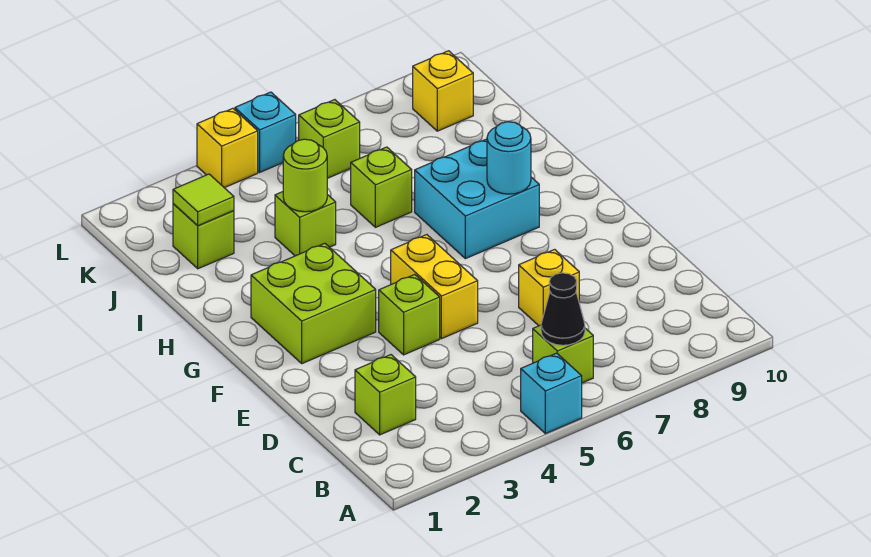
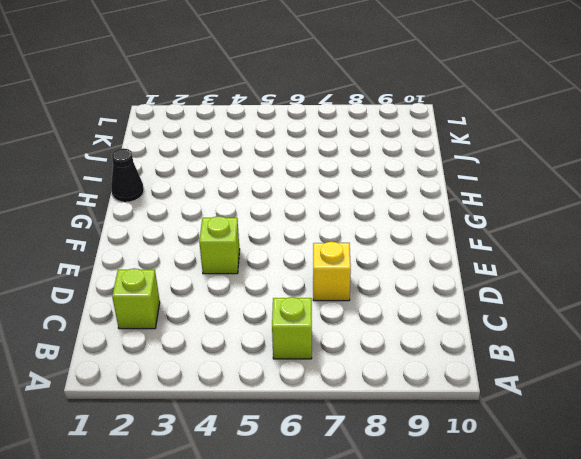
black cone H1 level 1 -> black cone B6 level 2
none -> cyan brick A5 level 1
none -> yellow brick E5:F5 level 1
none -> lime brick F2:G3 level 1

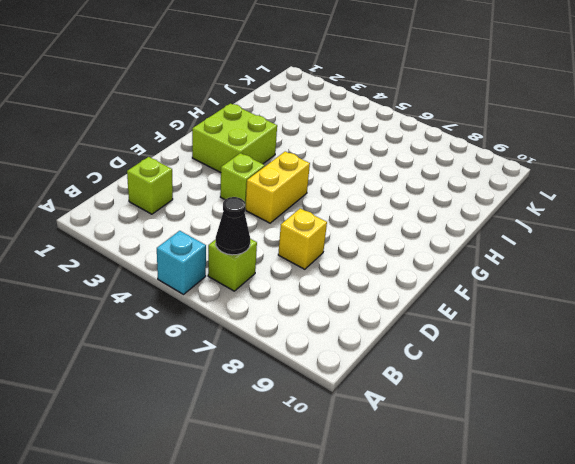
none -> cyan brick G7:H8 level 1
none -> lime brick I4 level 1
none -> lime brick I6 level 1

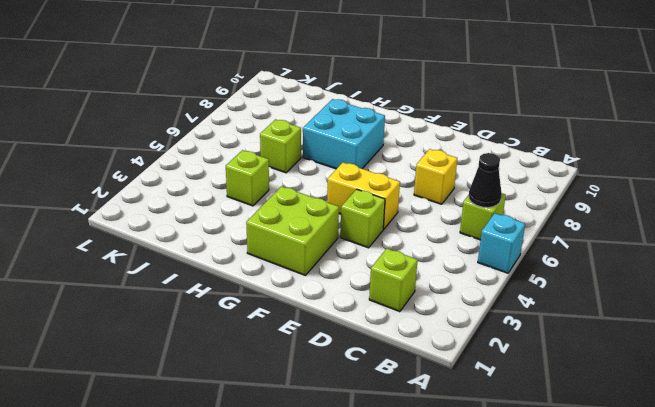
none -> lime brick J2 level 1
none -> lime brick K6 level 1
none -> yellow brick K9 level 1

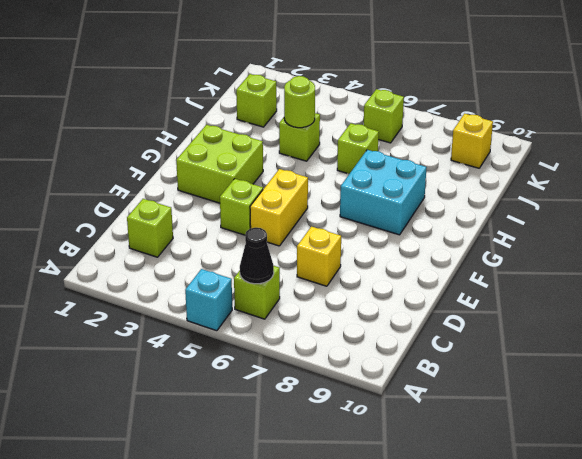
none -> yellow brick L4 level 1
none -> cyan brick L5 level 1
none -> cyan round brick G8 level 2

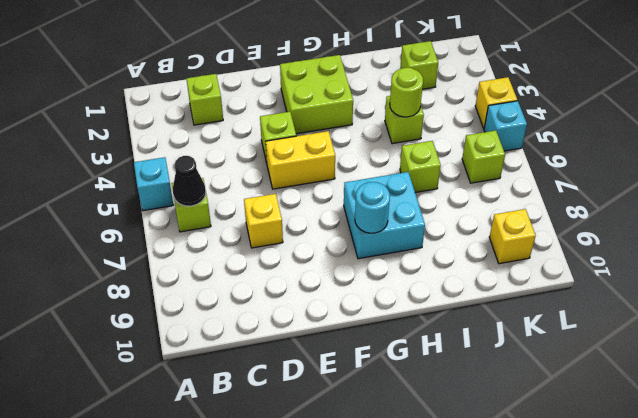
none -> lime tile J2 level 2

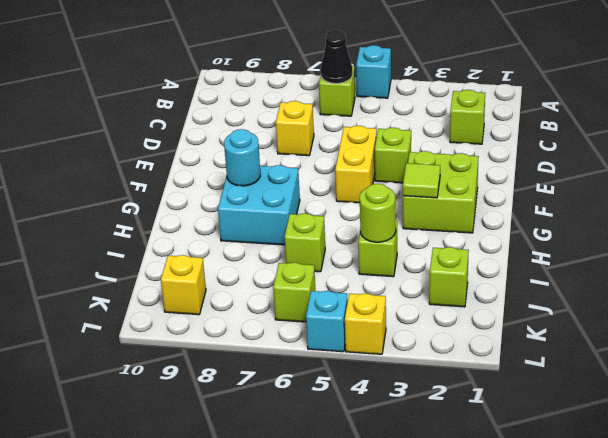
lime tile G3 level 2 -> lime tile J2 level 2

